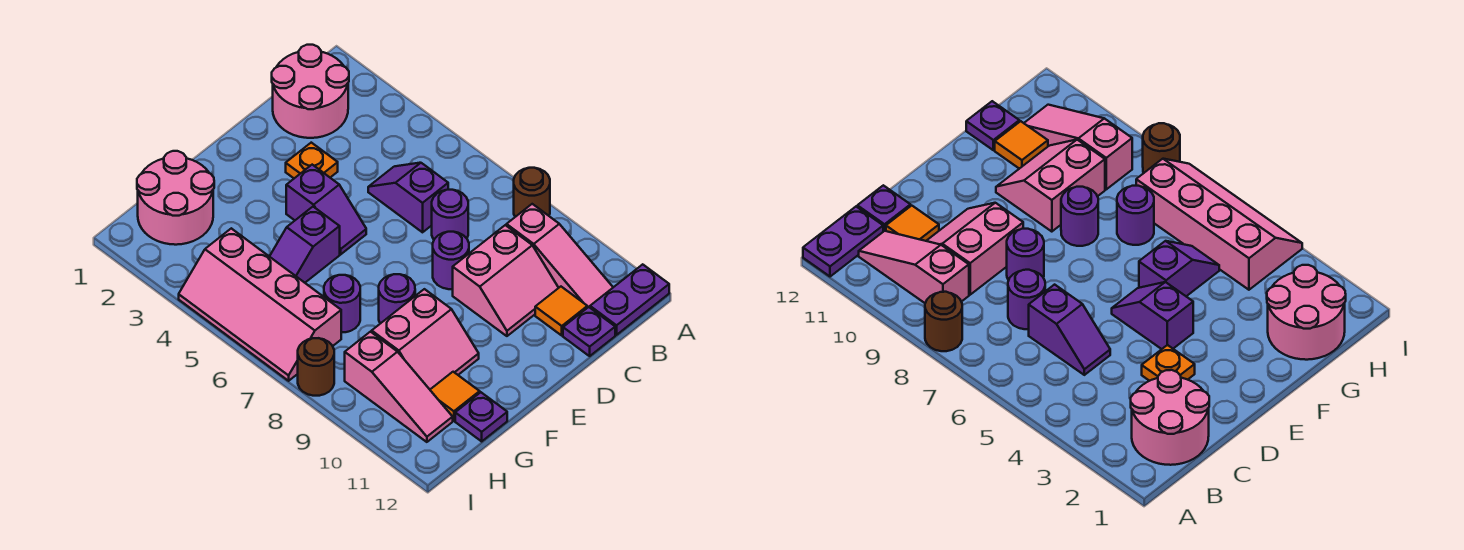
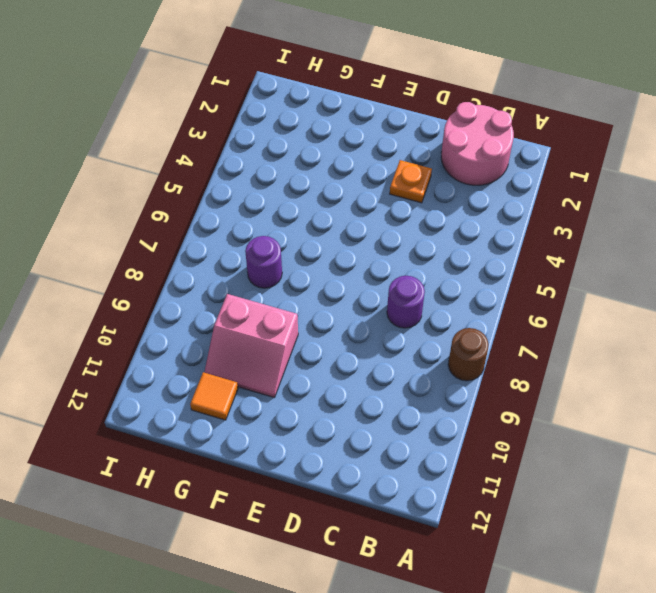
none -> purple plate A12:B12 level 1
none -> pink slope B9:B11 level 1 top 9
none -> purple slope C5:C6 level 1 top 6

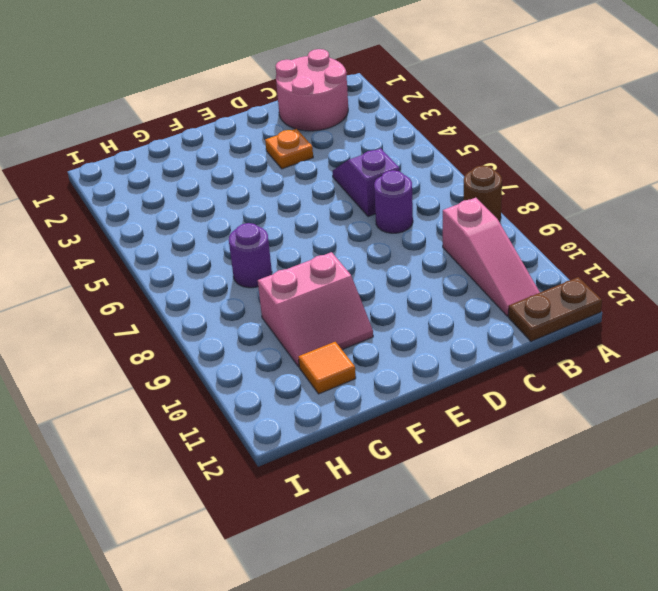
brown plate A12:B12 level 1 -> purple plate A12:B12 level 1
none -> pink slope C9:D10 level 1 top 9
none -> orange tile C11 level 1
none -> purple plate C12 level 1

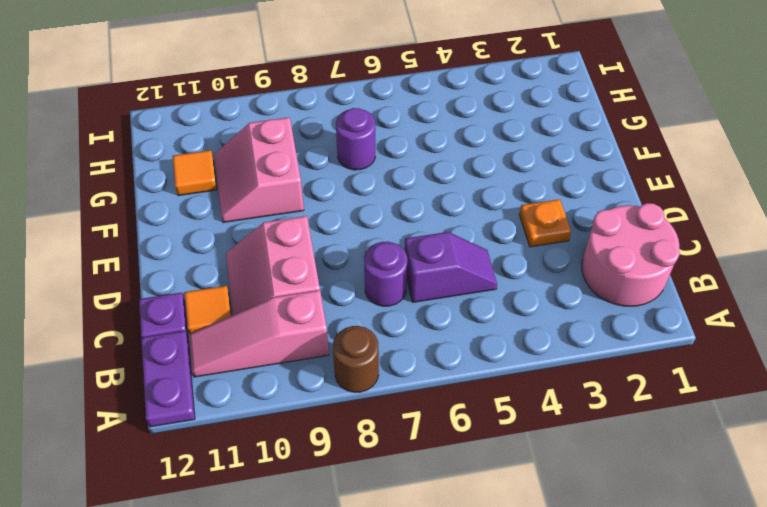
none -> purple round brick D8 level 1
none -> purple slope E4:E5 level 1 top 4
none -> purple slope F5:G5 level 1 top F

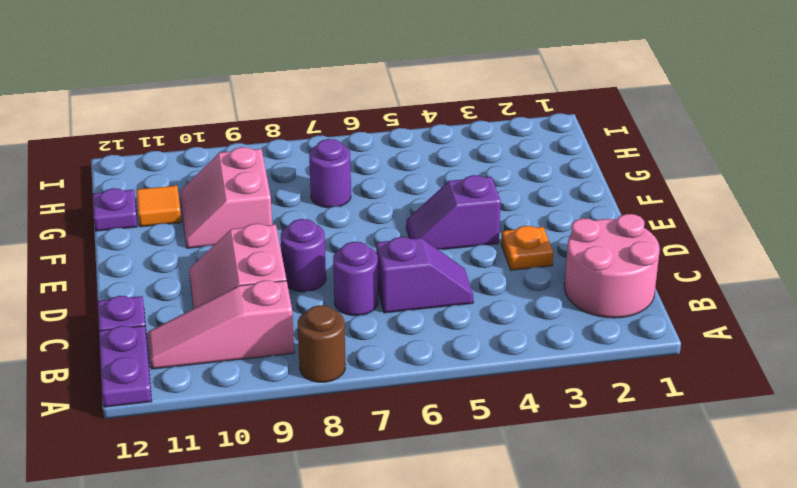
none -> orange tile C11 level 1
none -> purple slope F5:G5 level 1 top F
none -> purple round brick F8 level 1

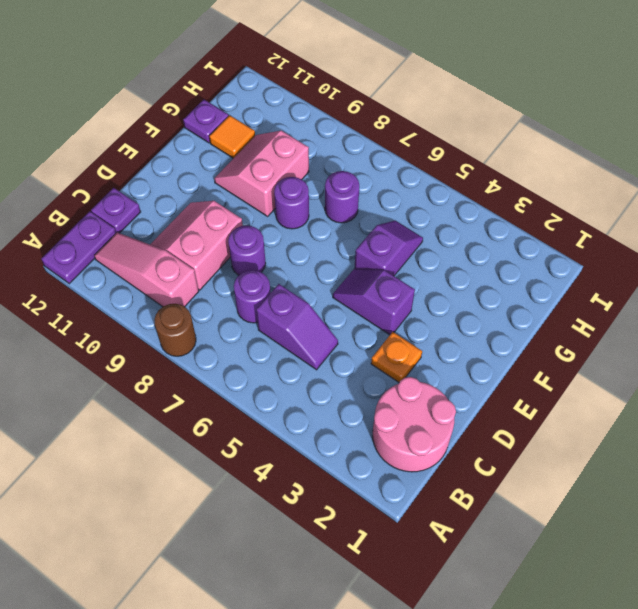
none -> orange tile C11 level 1
none -> pink round brick G1:H2 level 1
none -> pink slope H4:I7 level 1 top H

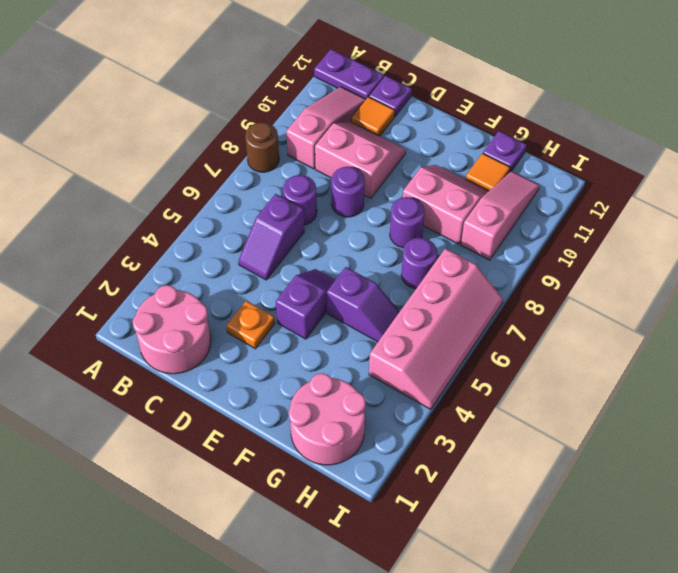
none -> brown round brick I8 level 1

